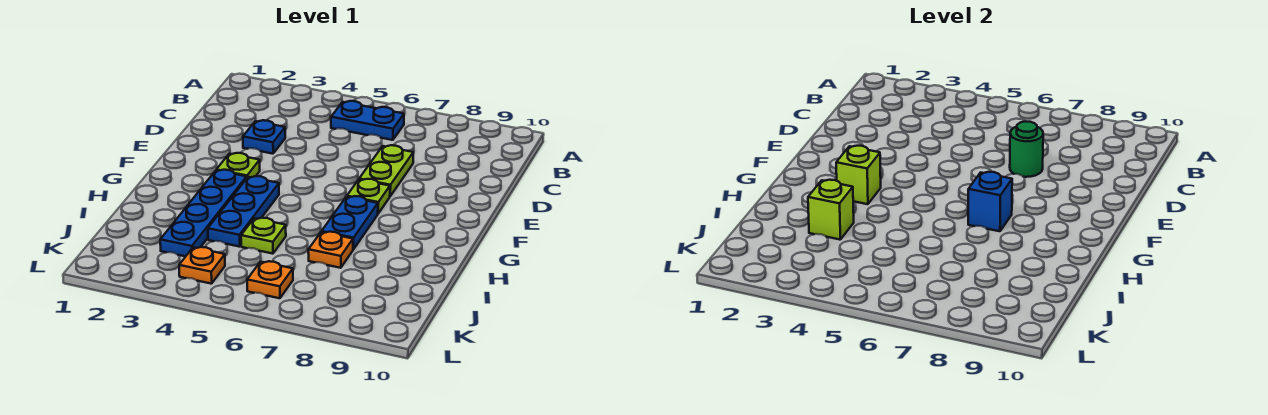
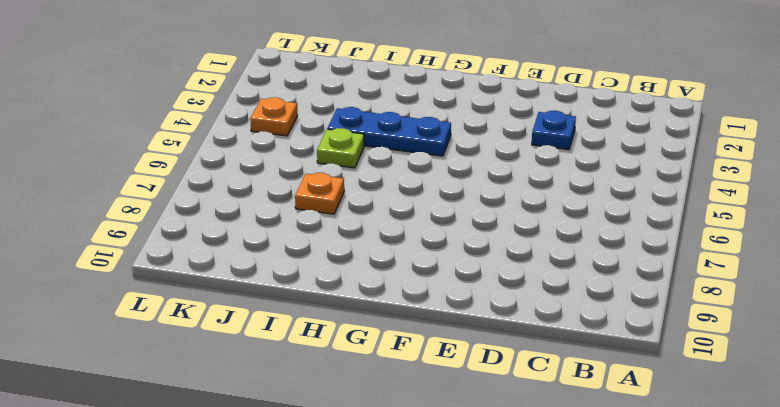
none -> blue plate B5:B6 level 1
none -> lime plate D7:E7 level 1
none -> lime plate F3 level 1

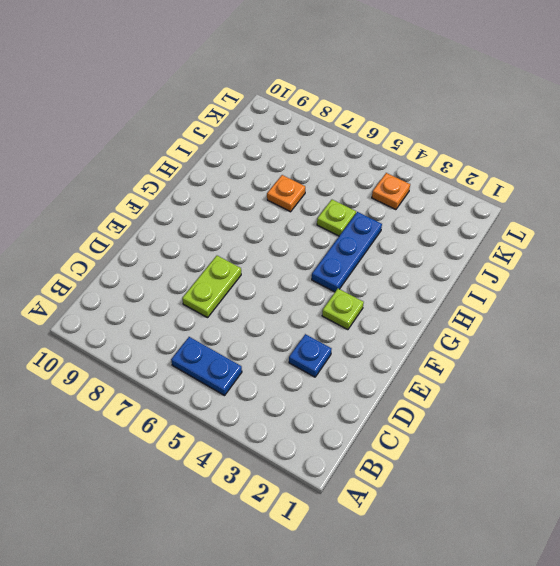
none -> lime plate F7 level 1
none -> blue plate G3:J3 level 1
none -> blue plate G7:H7 level 1

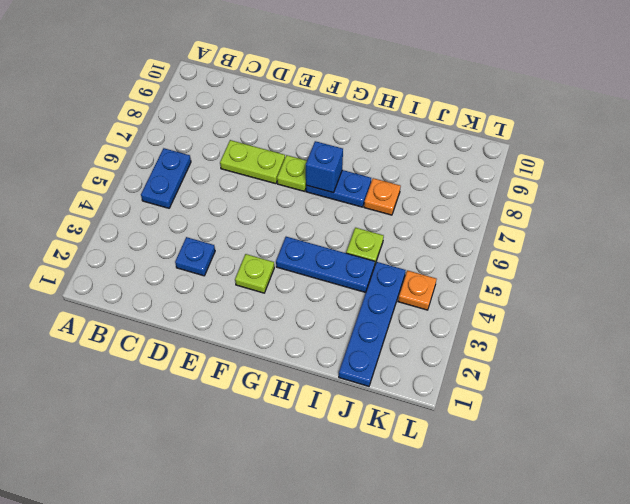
blue plate J1:J4 level 1 -> blue plate G3:J3 level 1
none -> orange plate K6 level 1
none -> green round brick D7 level 2
none -> lime brick G3 level 2

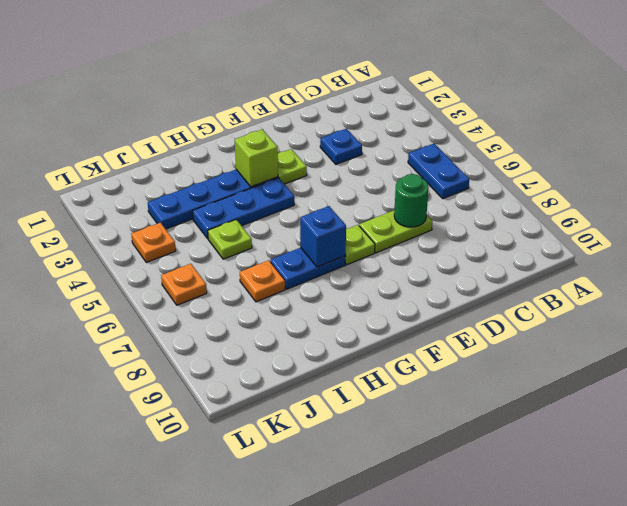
none -> lime brick I3 level 2

